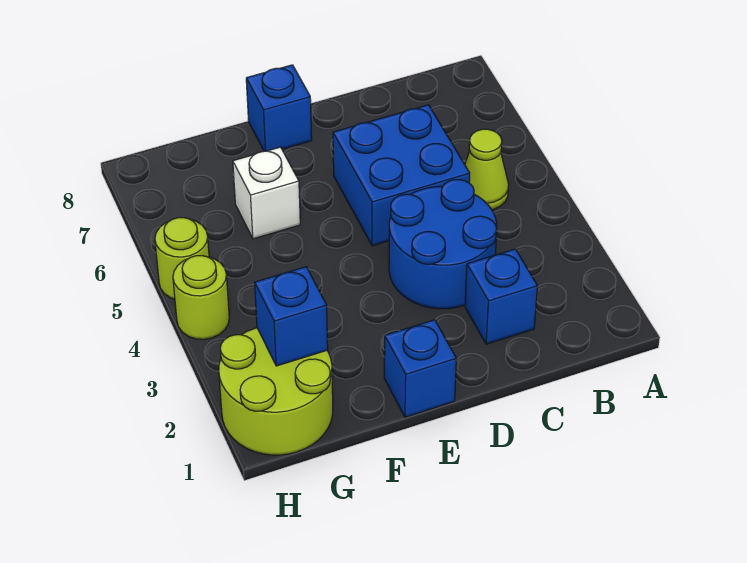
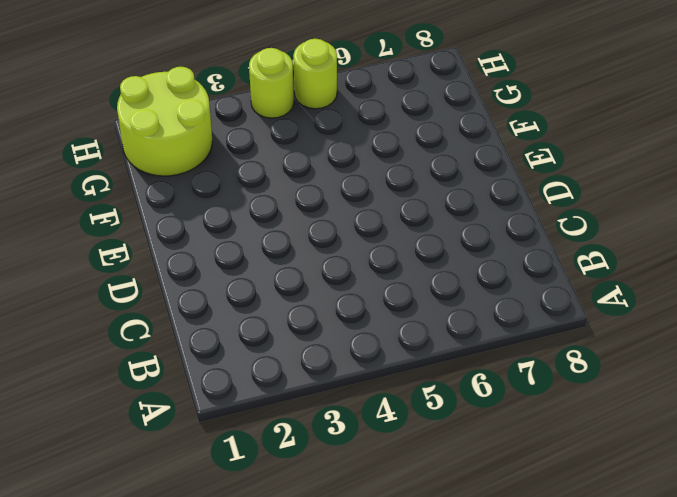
none -> lime cone B5 level 1
none -> blue brick C2 level 1

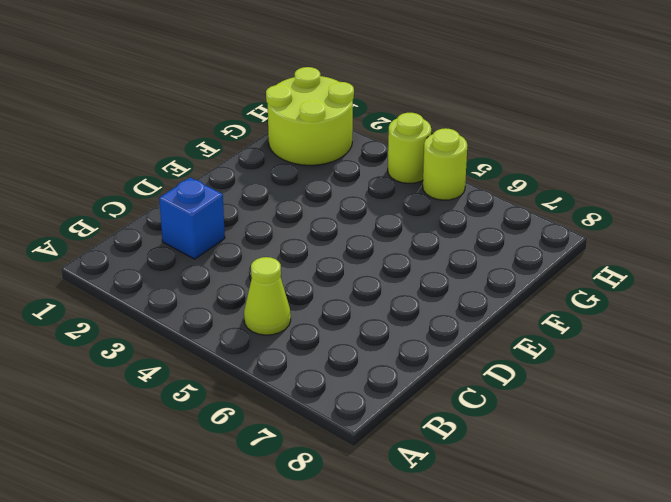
none -> blue round brick C3:D4 level 1
none -> blue brick C5:D6 level 1

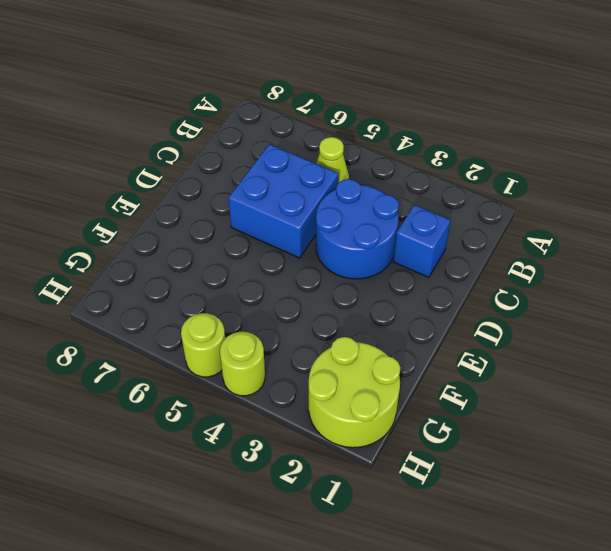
none -> blue brick E1 level 1
none -> blue brick E8 level 1

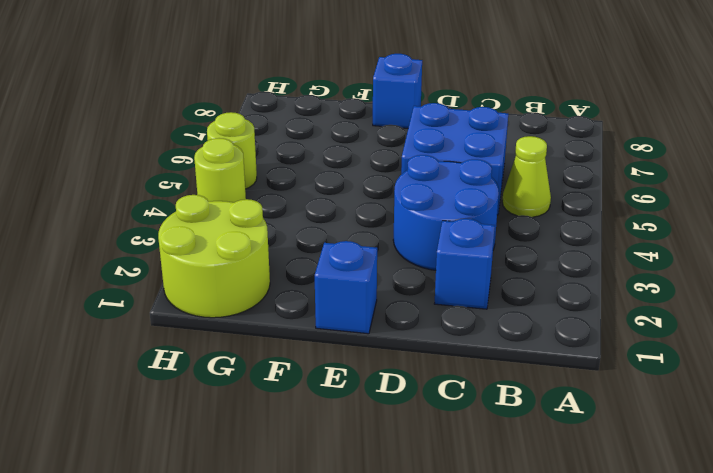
none -> white brick F6 level 1
none -> blue brick G2 level 2

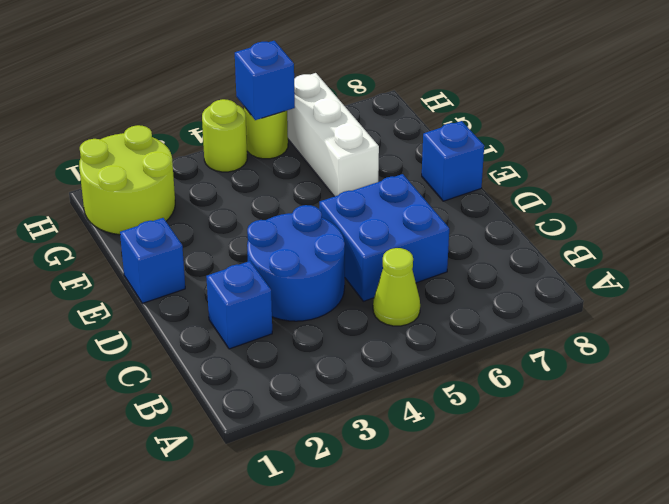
white brick F6:H6 level 1 -> white brick F6 level 1
blue brick H5 level 2 -> blue brick G2 level 2

